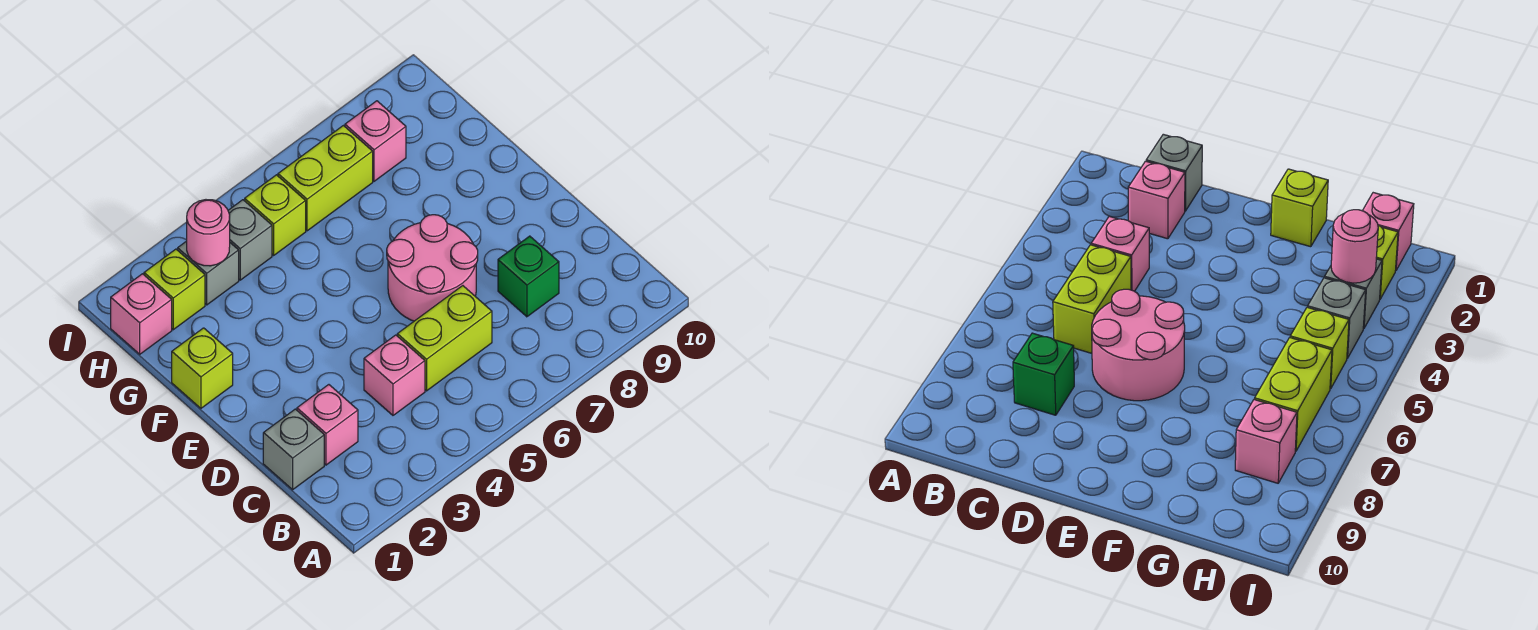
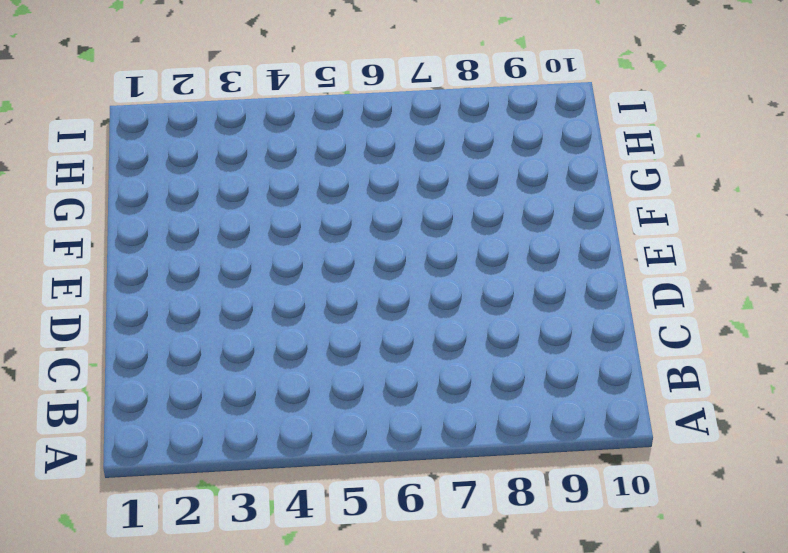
none -> grey brick C1 level 1
none -> pink brick C2 level 1
none -> pink brick C4 level 1

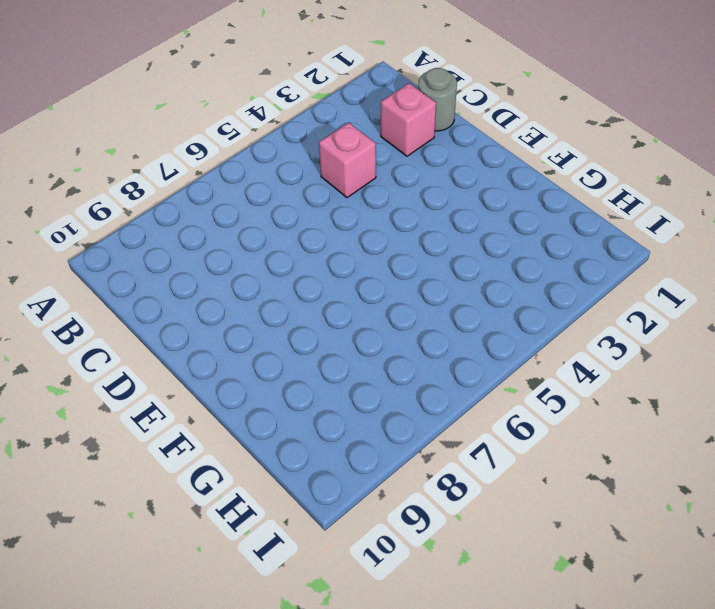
grey round brick C1 level 1 -> grey brick C1 level 1
none -> lime brick C5:C6 level 1
none -> green brick C8 level 1
none -> pink round brick D6:E7 level 1

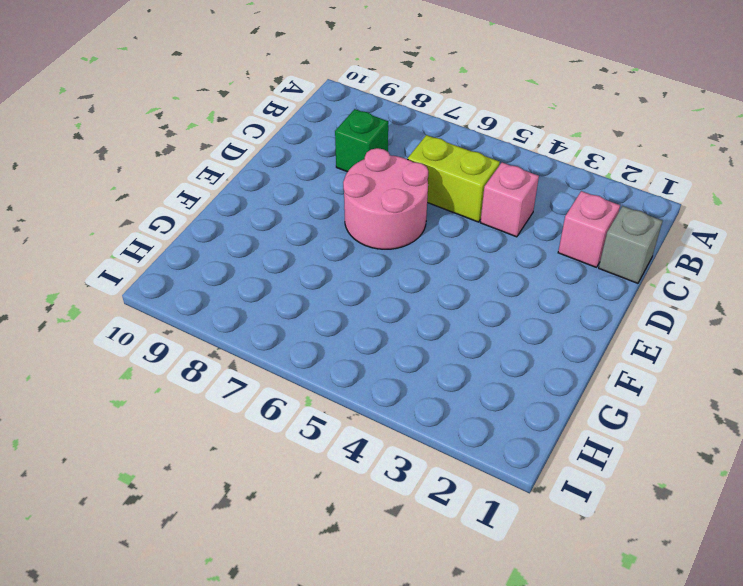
none -> lime brick F1 level 1
none -> pink brick H1 level 1
none -> lime brick H2 level 1

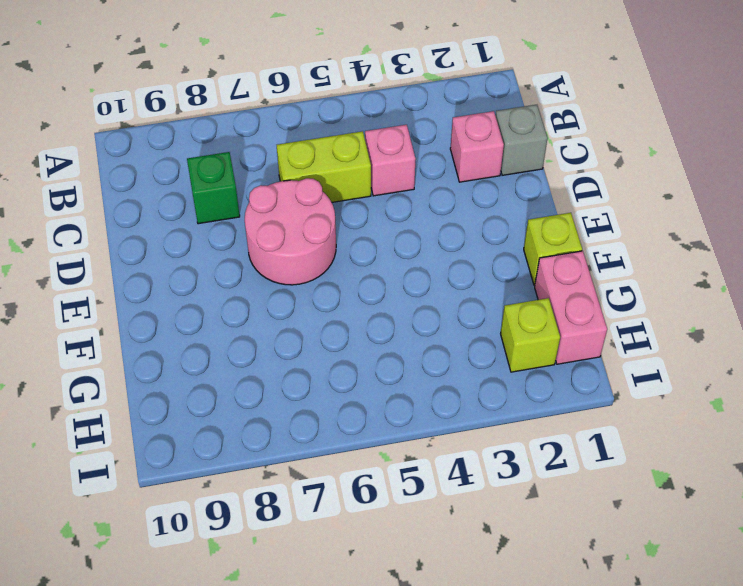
pink brick G1:H1 level 1 -> pink brick H1 level 1
none -> grey brick H3 level 1
none -> grey brick H4 level 1
none -> lime brick H5 level 1

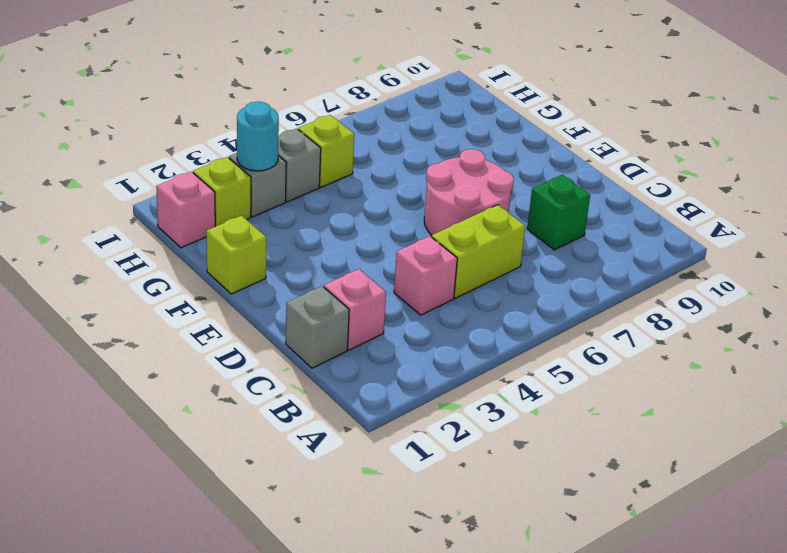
cyan round brick H3 level 2 -> pink round brick H3 level 2
none -> lime brick H6:H7 level 1
none -> pink brick H8 level 1

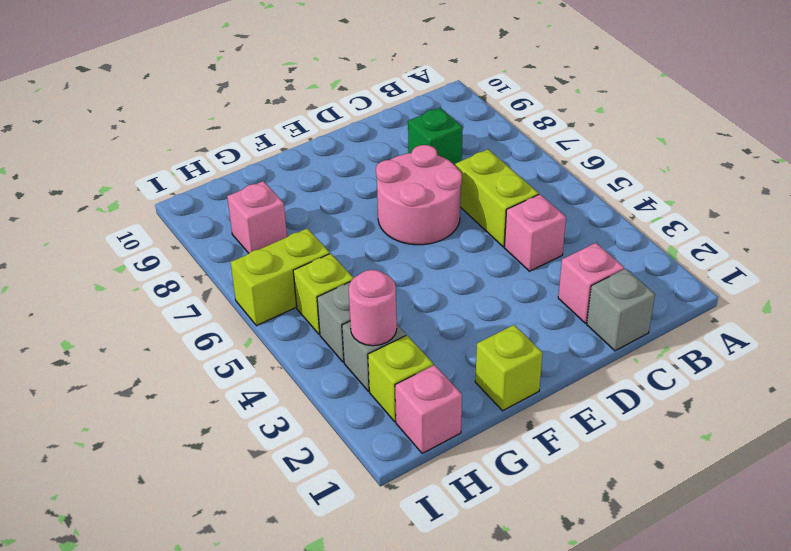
lime brick H6:I6 level 1 -> lime brick H6:H7 level 1

